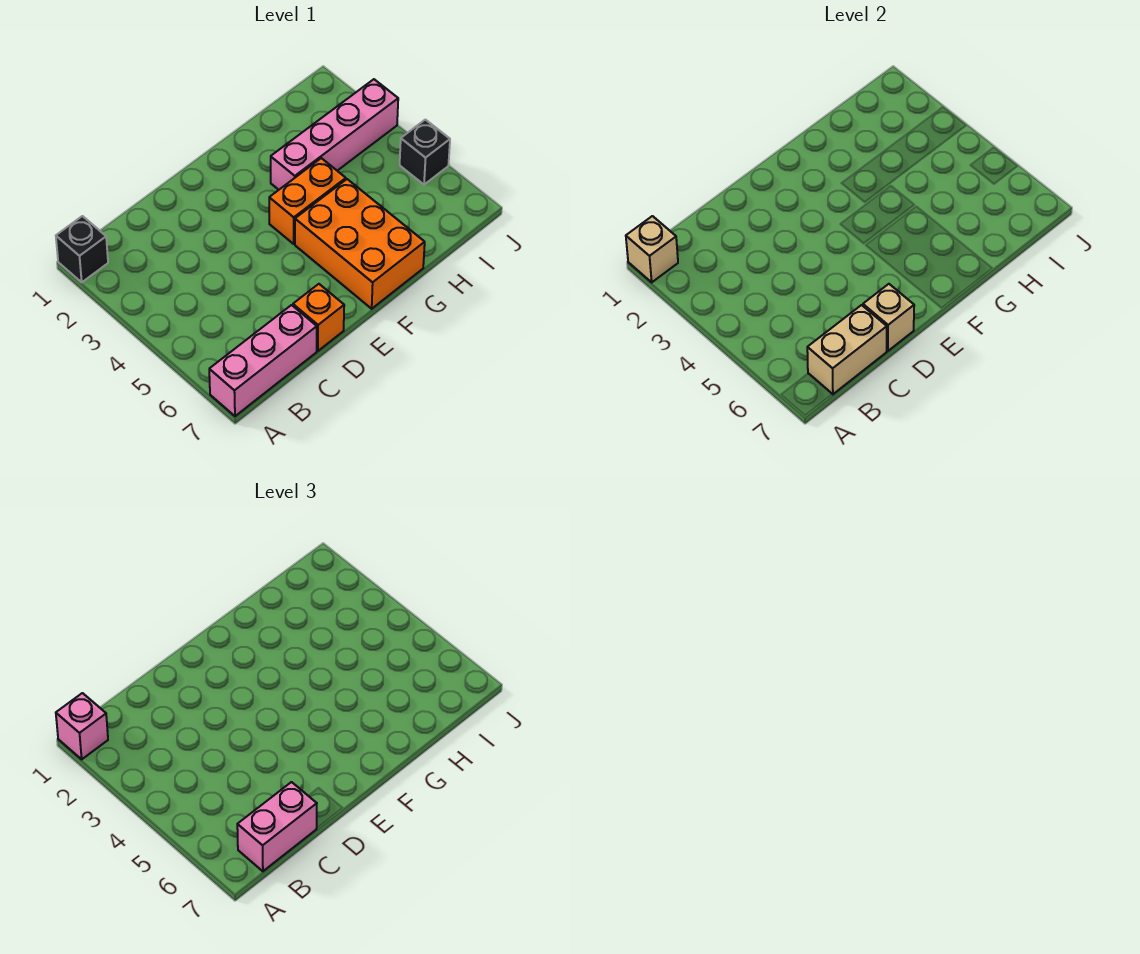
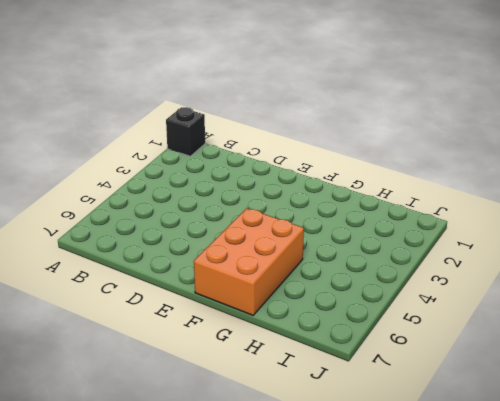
none -> pink brick A7:C7 level 1
none -> orange brick D7 level 1
none -> orange brick F4:G4 level 1

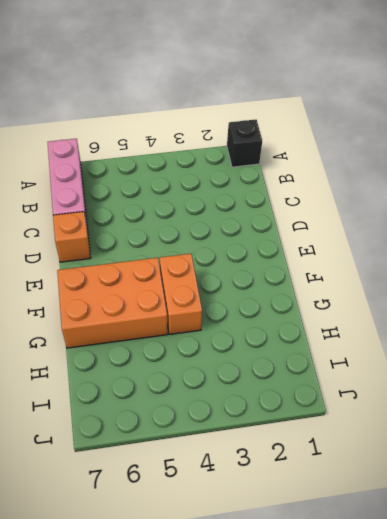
none -> pink brick G3:J3 level 1
none -> black brick J5 level 1
none -> tan brick A1 level 2

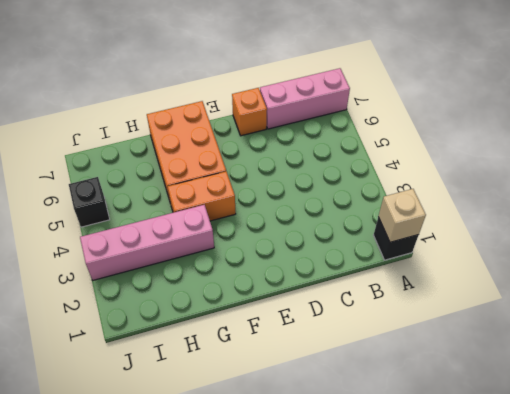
none -> tan brick B7:C7 level 2
none -> tan brick D7 level 2
none -> pink brick A1 level 3

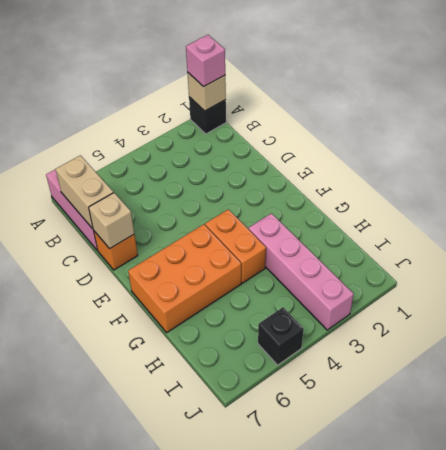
none -> pink brick B7:C7 level 3

